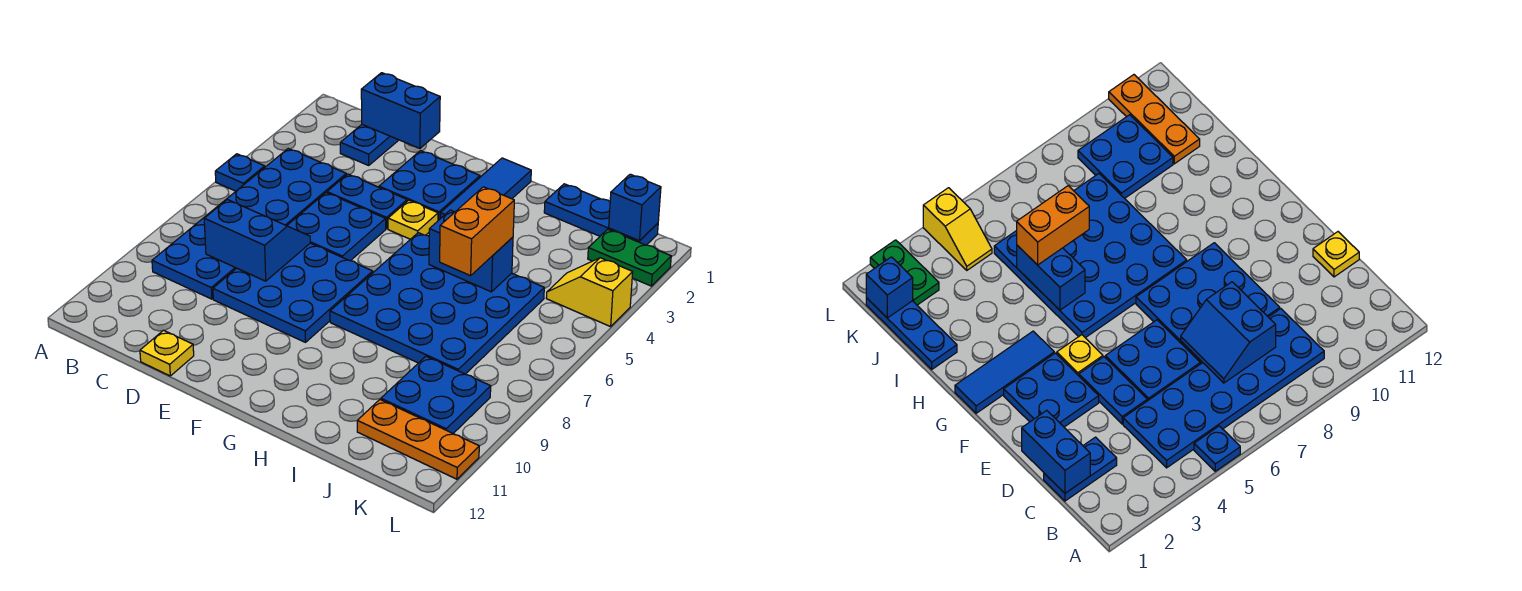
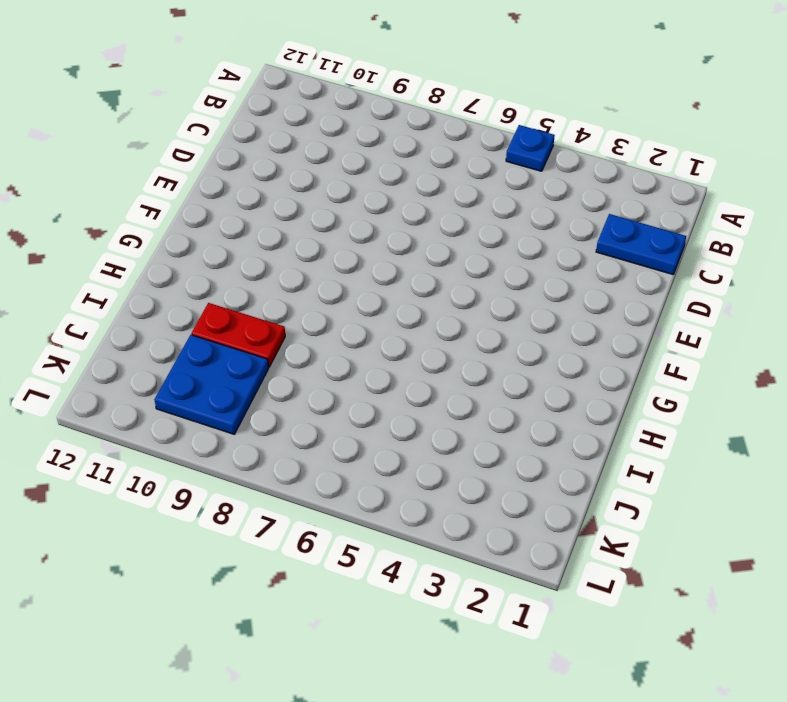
red plate I9:I10 level 1 -> none
none -> blue plate B4:C9 level 1
none -> blue plate D4:E4 level 1
none -> blue plate D5:E6 level 1

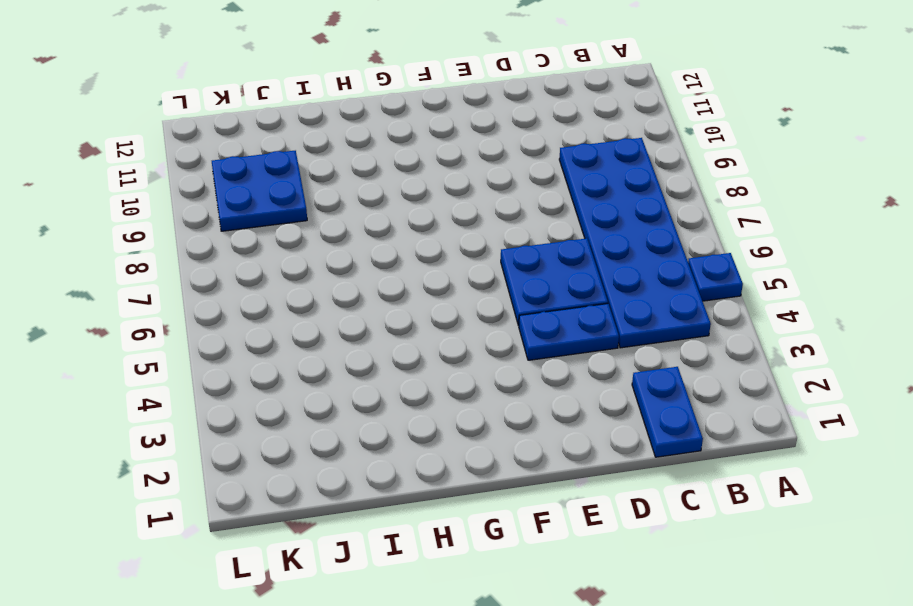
none -> blue plate D7:F9 level 1
none -> yellow plate D12 level 1
none -> blue plate E2:F3 level 1

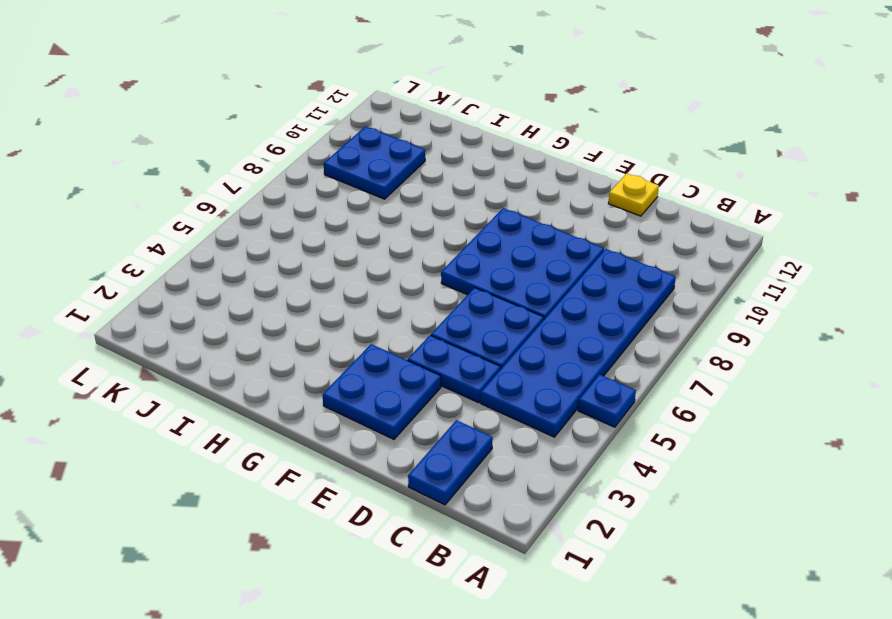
none -> yellow plate F4 level 1
none -> blue tile G1:G3 level 1
none -> blue plate G5:J8 level 1

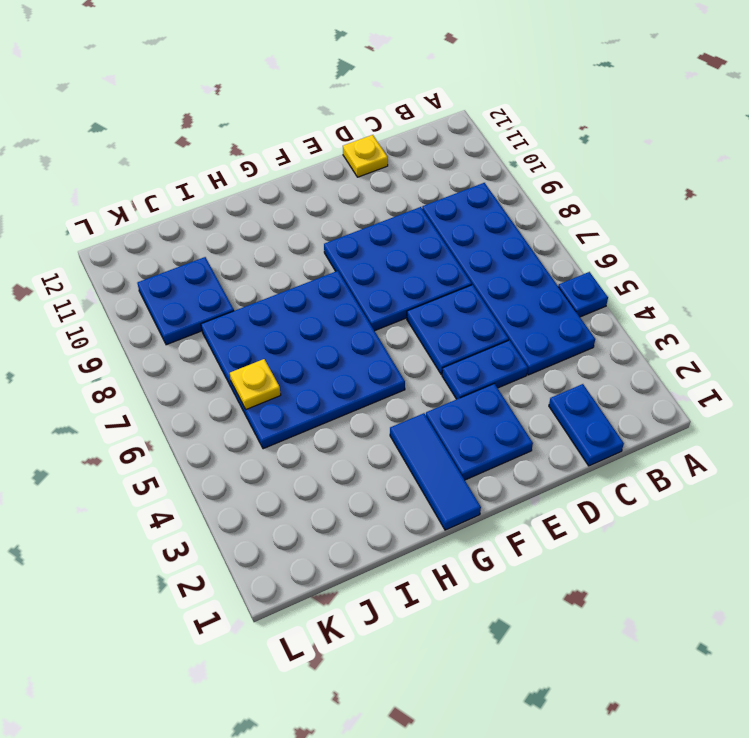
yellow plate J6 level 2 -> yellow plate F4 level 1
none -> blue plate I1:K1 level 1
none -> orange plate J11:L11 level 1
none -> green plate K2:L2 level 1

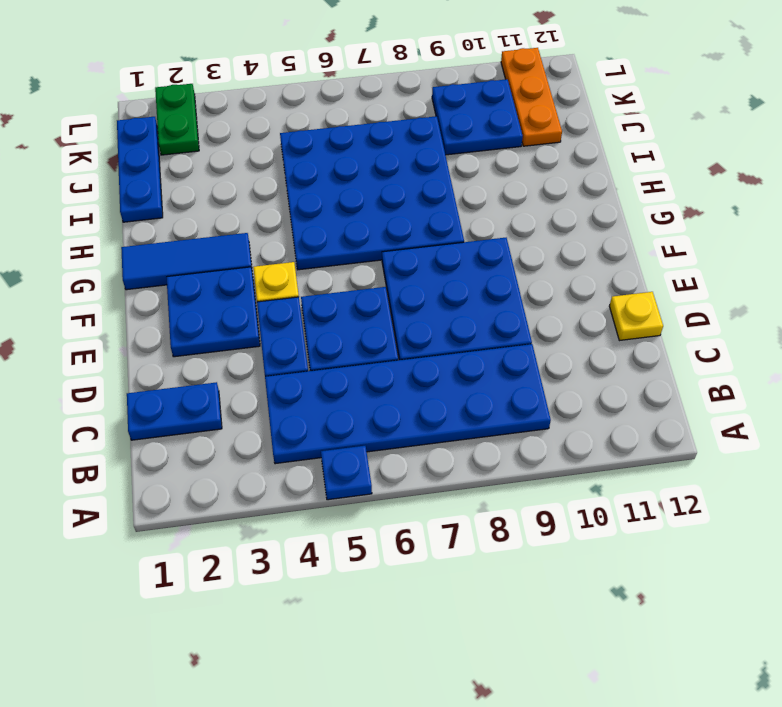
none -> yellow slope K4:L4 level 1 top L
none -> blue brick C1:D1 level 2
none -> blue slope C7:D8 level 2 top 8

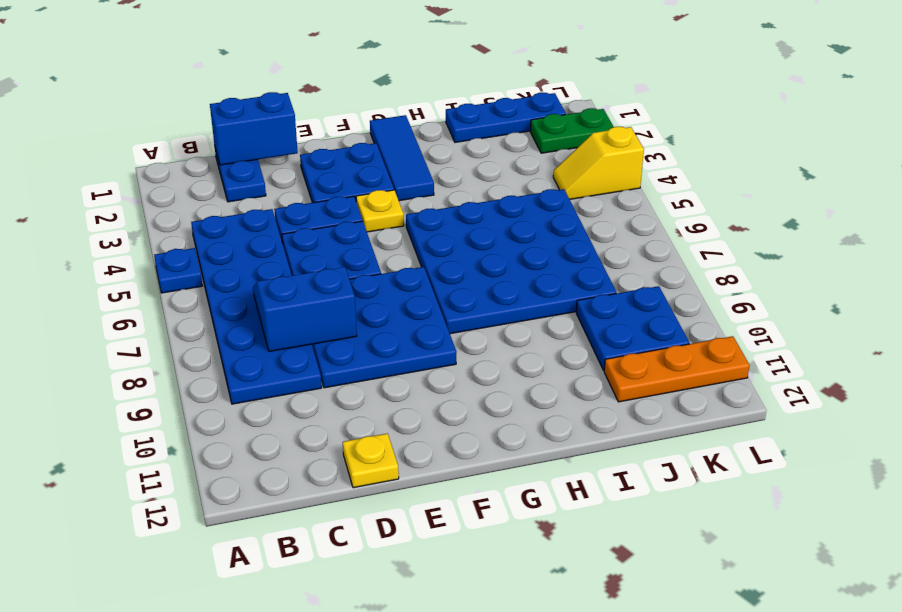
none -> blue brick H5:I5 level 2
none -> blue brick K1 level 2
none -> orange brick I5:I6 level 3

